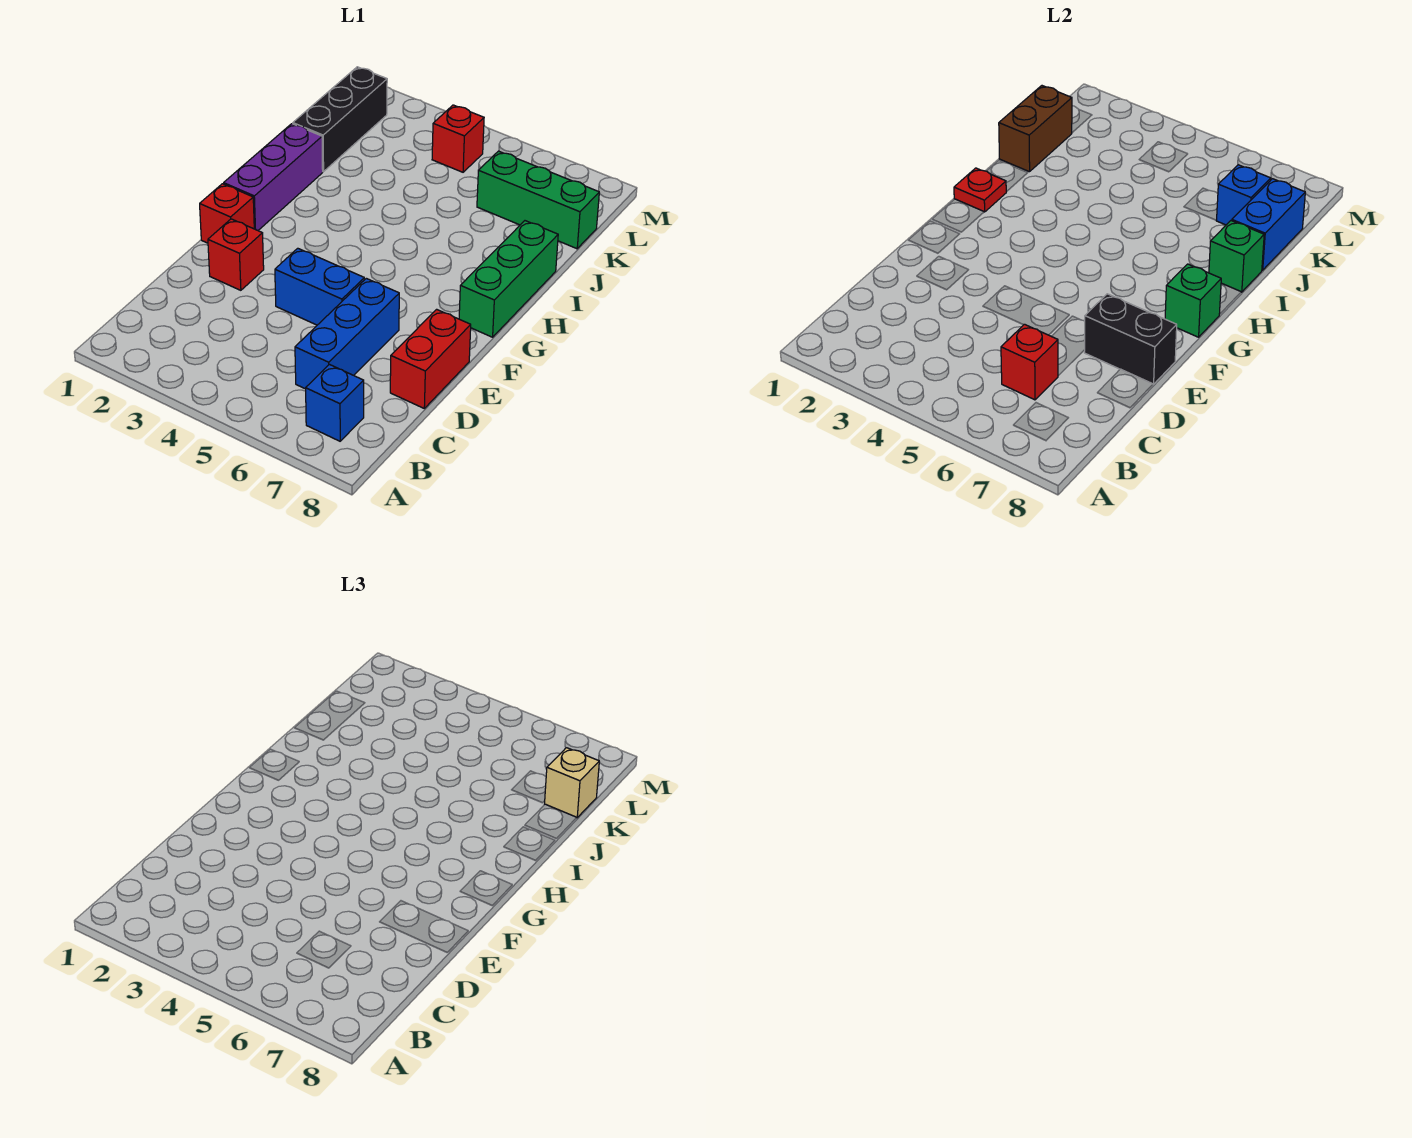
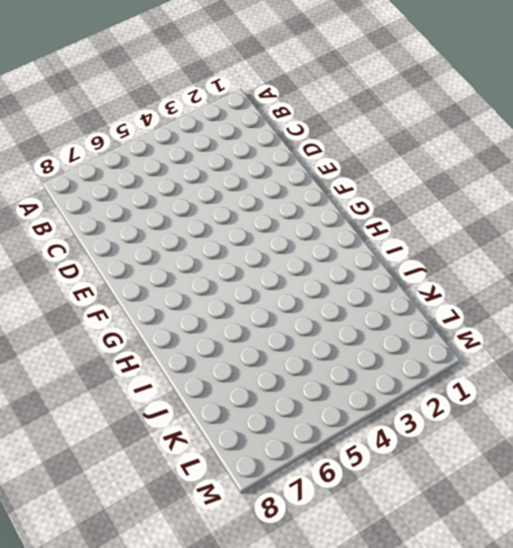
none -> blue brick B7 level 1
none -> blue brick C6:E6 level 1
none -> red brick D8:E8 level 1

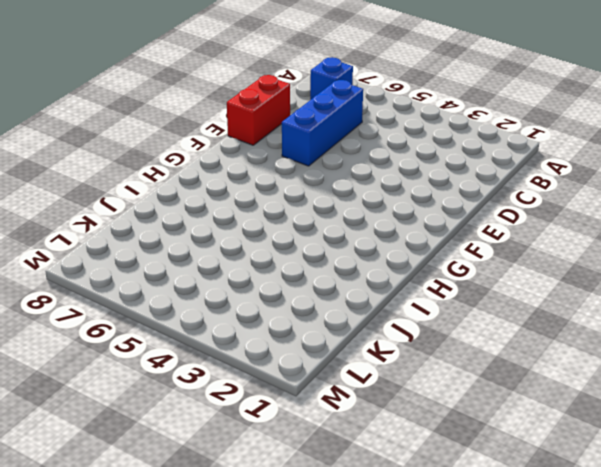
none -> red brick E2 level 1
none -> blue brick E4:E5 level 1
none -> red brick F1 level 1

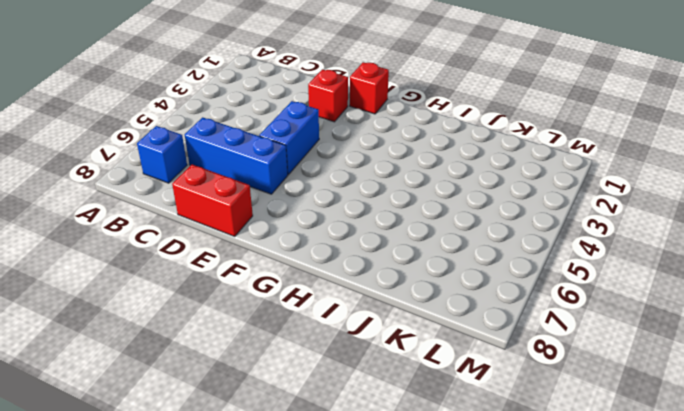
none -> purple brick G1:I1 level 1
none -> green brick G8:I8 level 1
none -> black brick J1:L1 level 1

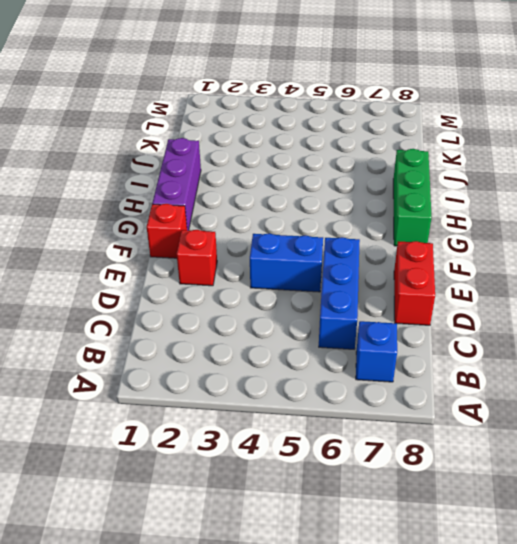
none -> black brick J1:L1 level 1
none -> green brick K6:K8 level 1
none -> red brick L4 level 1

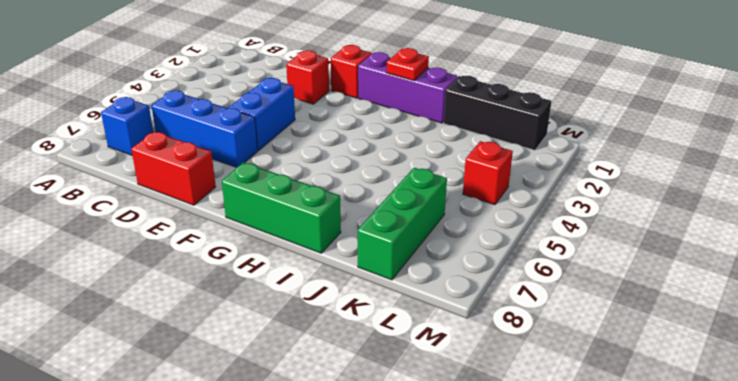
none -> red brick C6 level 2
none -> black brick E7:E8 level 2
none -> green brick G8 level 2

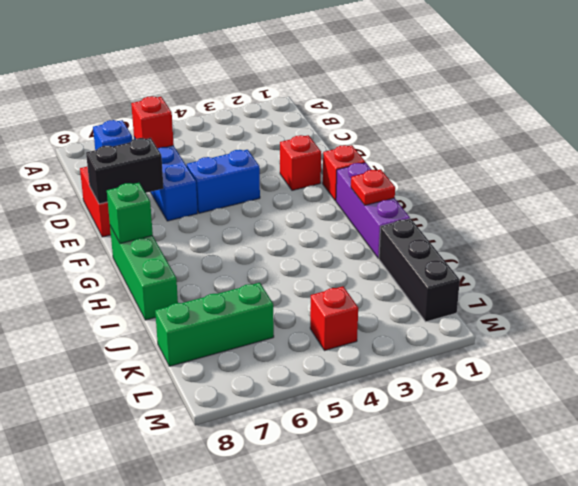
none -> green brick I8 level 2
none -> brown brick J1:K1 level 2
none -> blue brick J8:K8 level 2

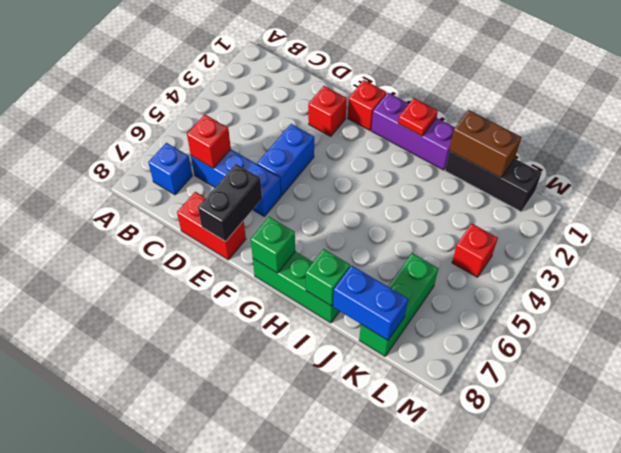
none -> blue brick K7 level 2
none -> tan brick K8 level 3

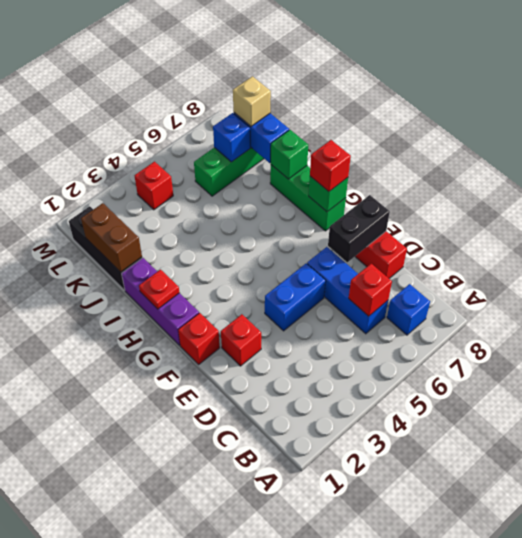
red brick G8 level 3 -> none

